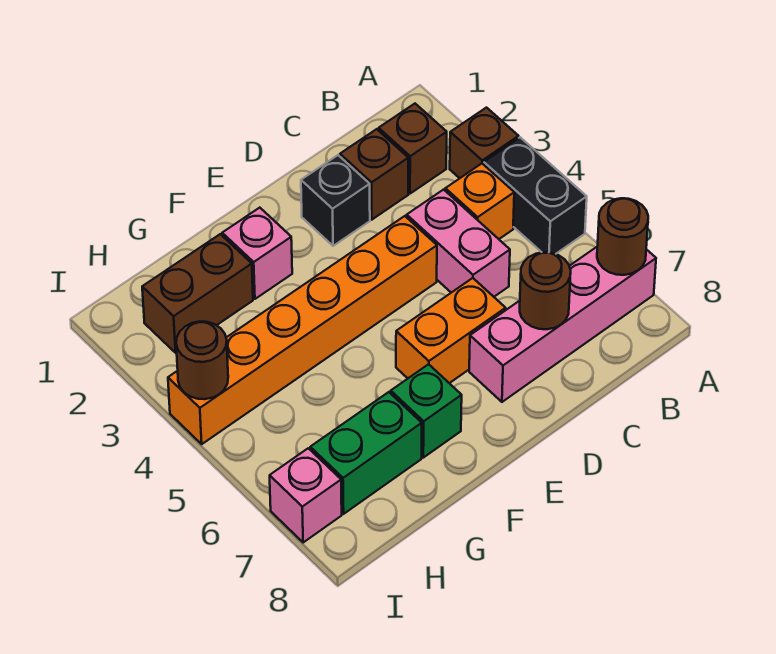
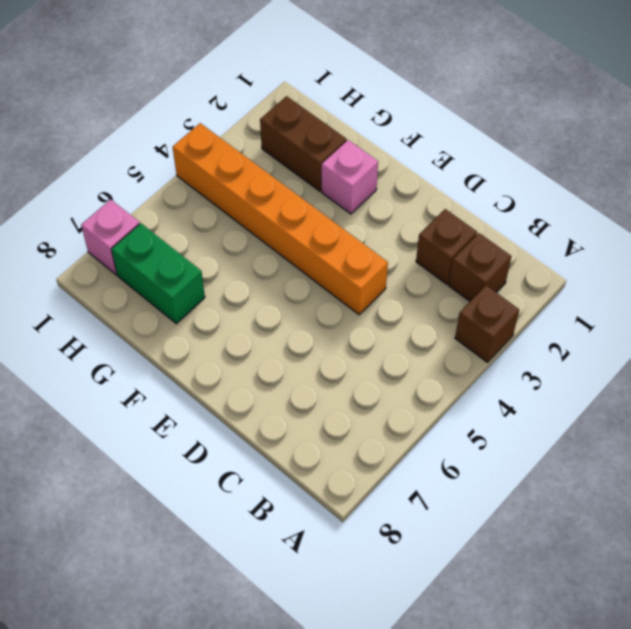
none -> black brick A4:A5 level 1
none -> pink brick A7:D7 level 1
none -> orange brick B4 level 1

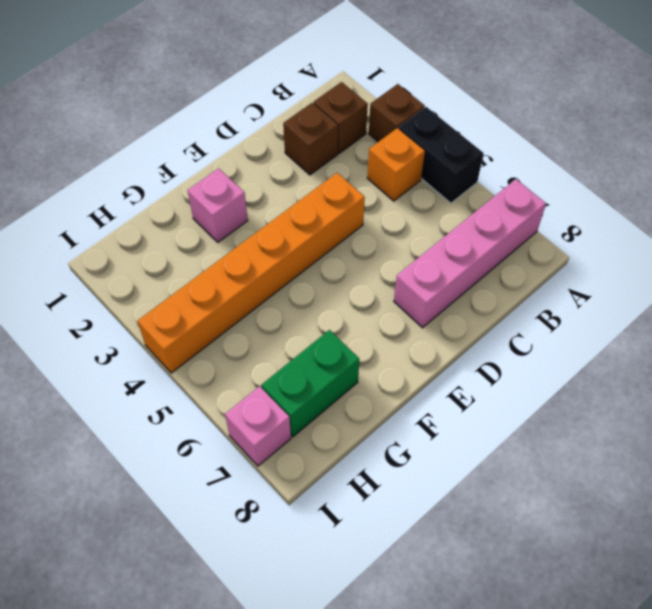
none -> pink brick C4:C5 level 1
none -> black brick D2 level 1
none -> orange brick D6:E6 level 1

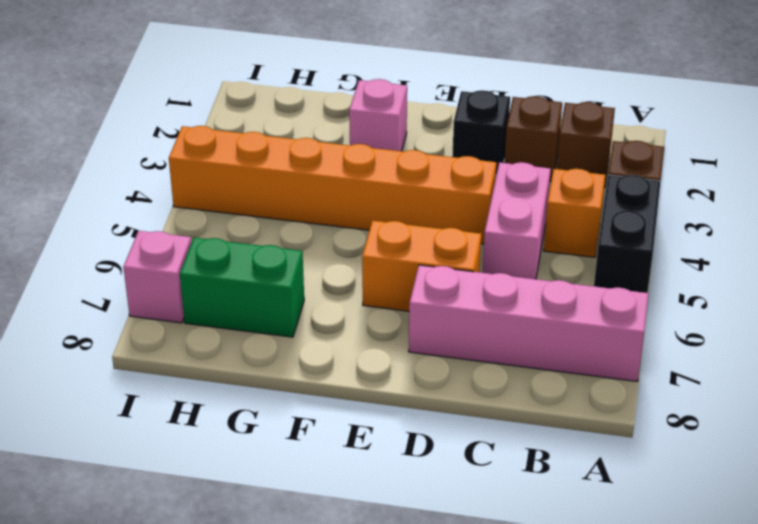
none -> green brick F7 level 1
none -> brown brick G2:H2 level 1
none -> brown round brick A7 level 2

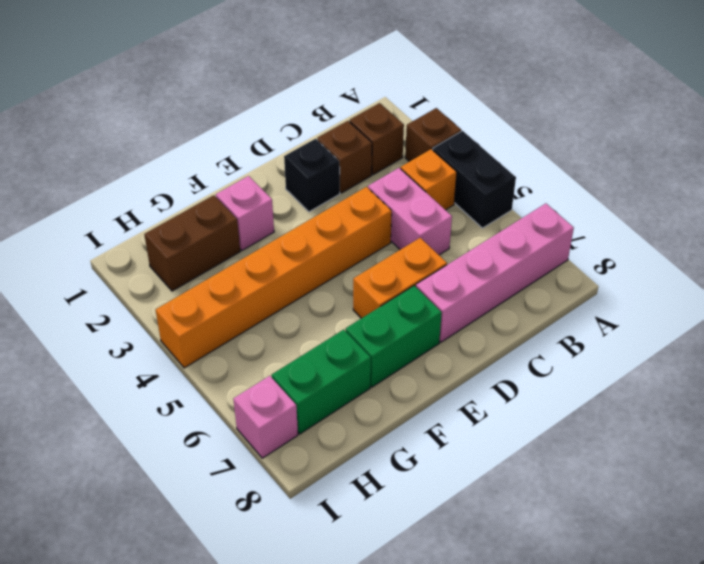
green brick E7:F7 level 1 -> green brick F7 level 1
none -> brown round brick A7 level 2
none -> brown round brick C7 level 2
none -> brown round brick I4 level 2

